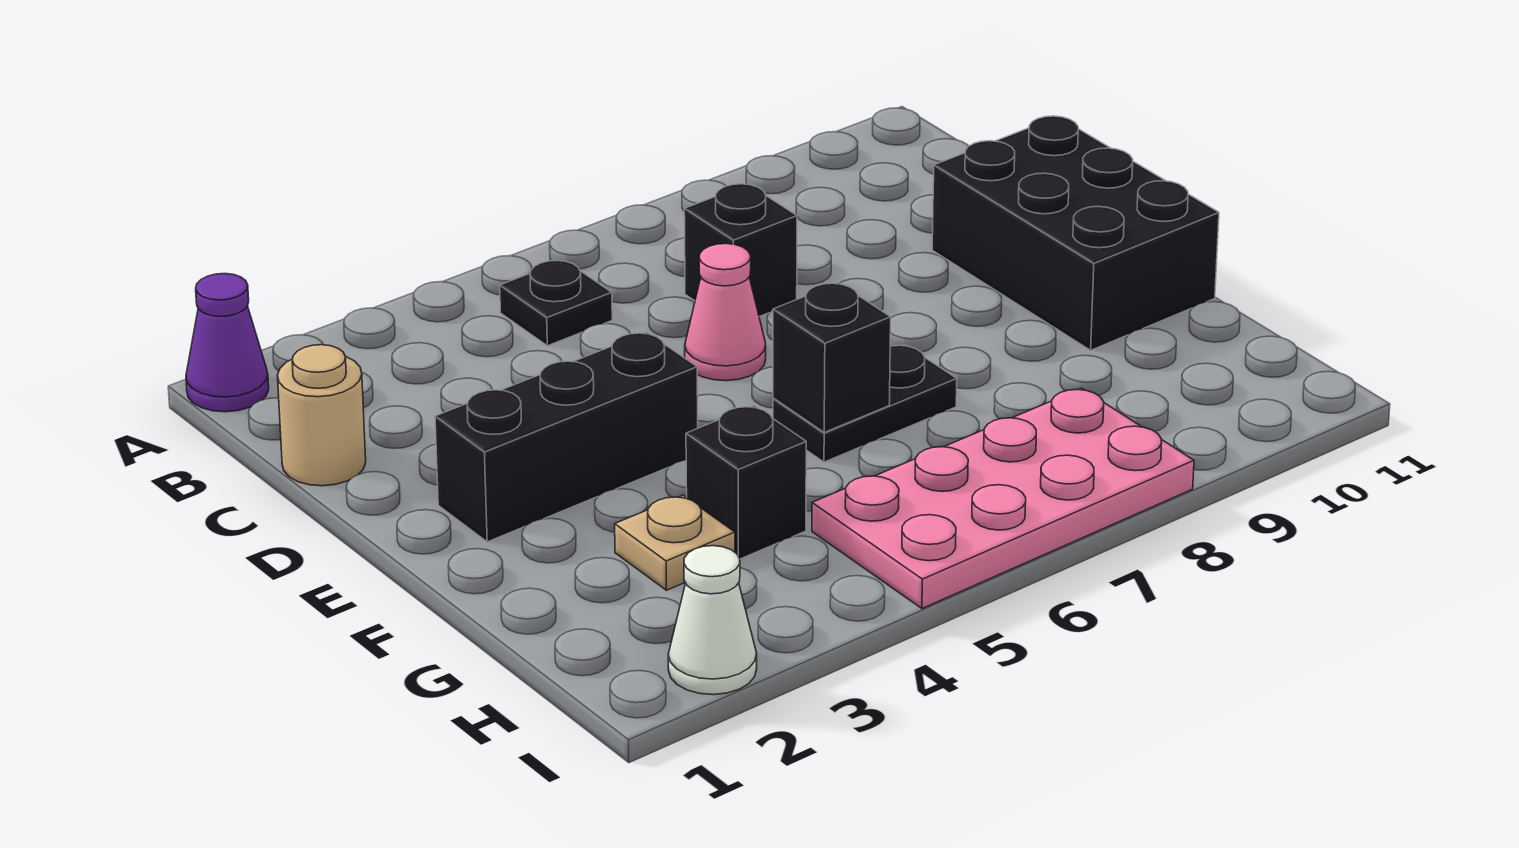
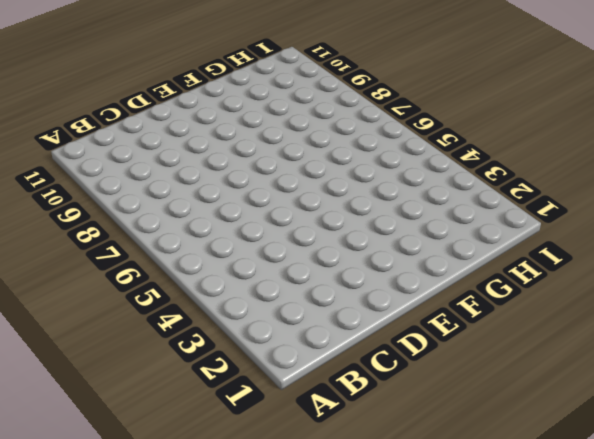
none -> purple cone A1 level 1
none -> black plate B5 level 1
none -> tan round brick C1 level 1

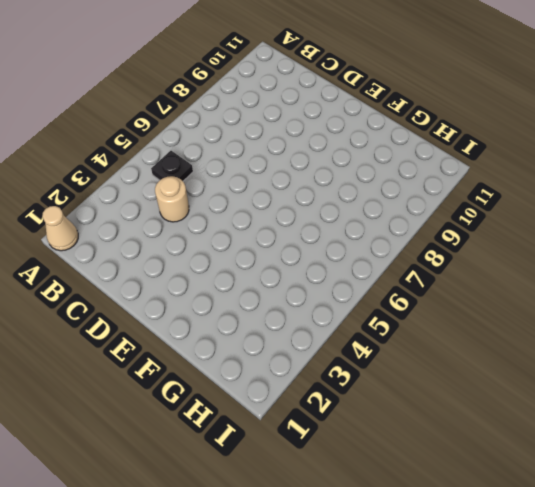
tan cone A1 level 1 -> purple cone A1 level 1
tan round brick C4 level 1 -> tan round brick C1 level 1
none -> black brick C7 level 1
none -> pink cone D6 level 1
none -> black brick D10:F11 level 1

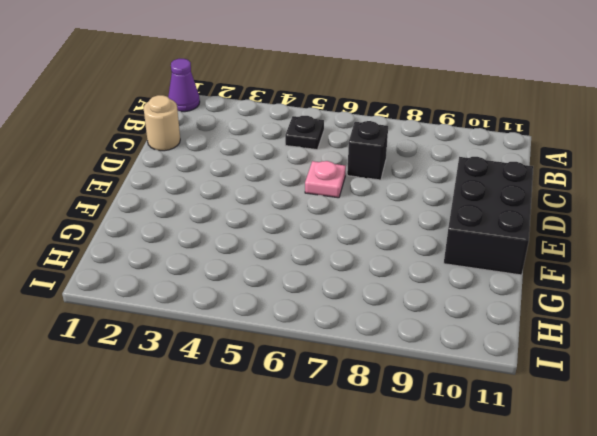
pink plate D6 level 1 -> pink cone D6 level 1
none -> black brick E2:E4 level 1
none -> black plate F6:F7 level 1
none -> tan plate G3 level 1

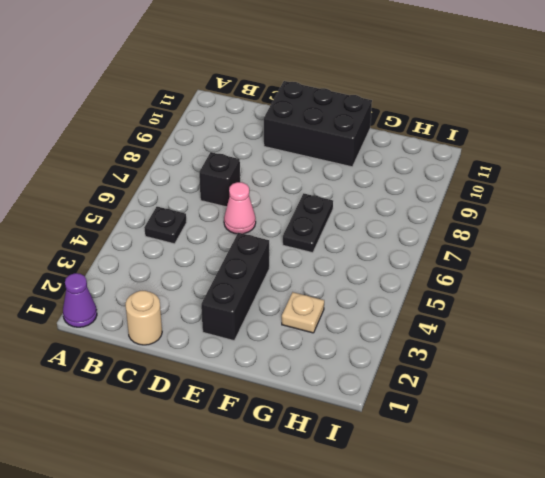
none -> black brick G4 level 1
none -> pink plate H5:I8 level 1
none -> white cone I2 level 1

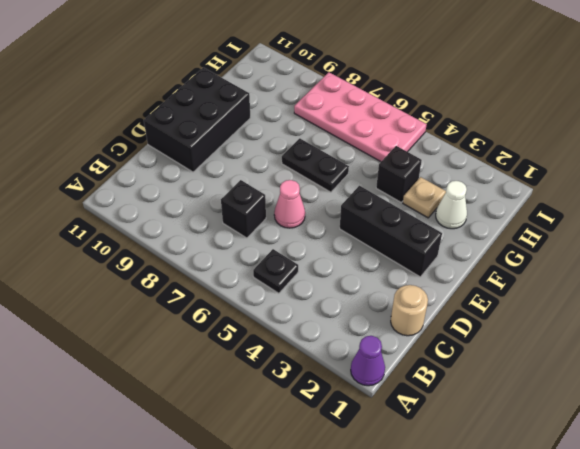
white cone G2 level 1 -> white cone I2 level 1
none -> black brick F6 level 2

